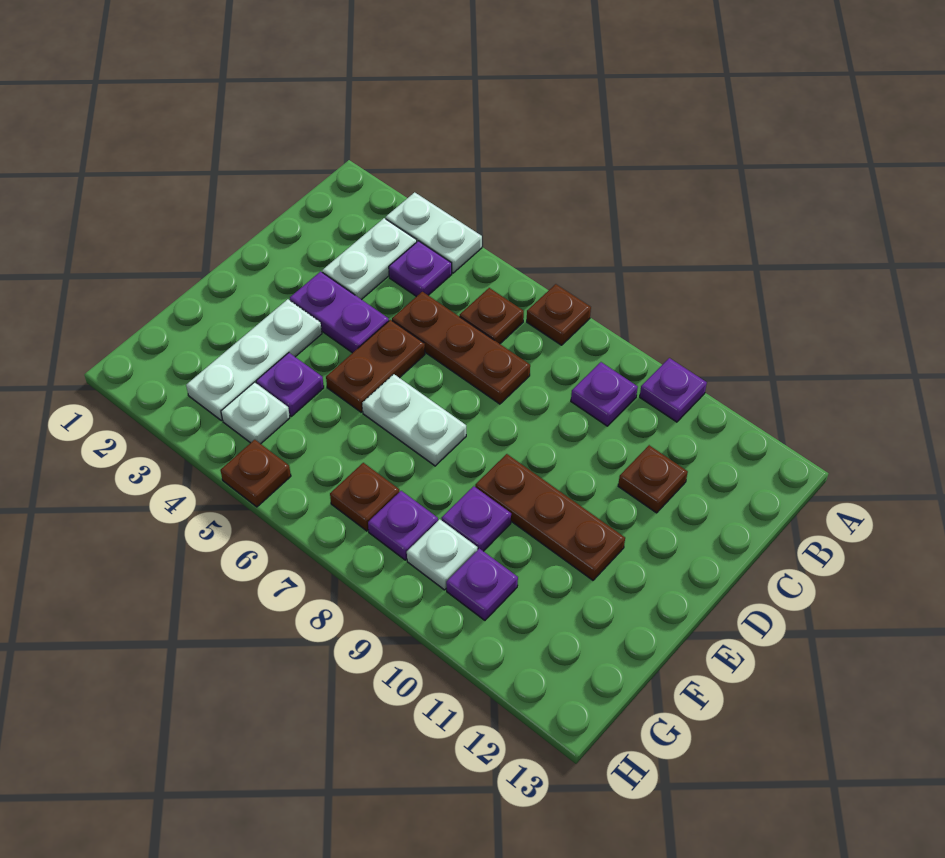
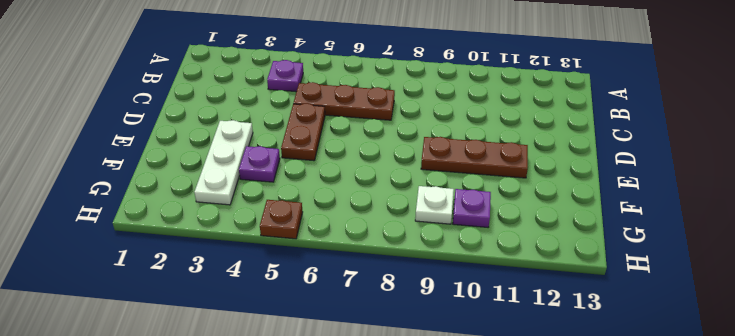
none -> white plate A3:A4 level 1
none -> brown plate A7 level 1
none -> purple plate A10 level 1

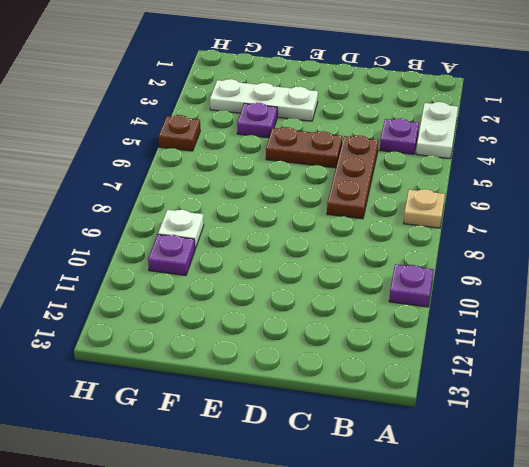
tan plate A7 level 1 -> brown plate A7 level 1
none -> white plate B3:C3 level 1
none -> brown plate B6 level 1
none -> purple plate B9 level 1

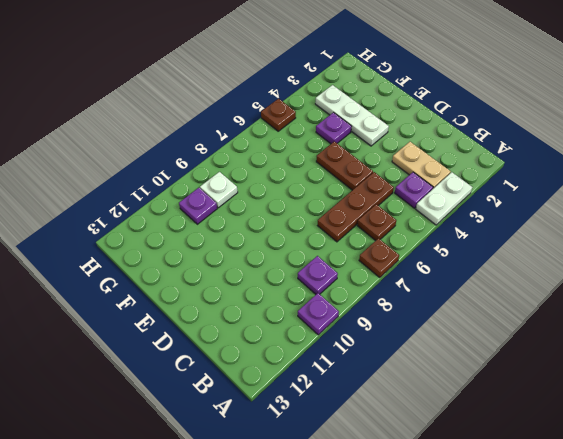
tan plate B3:C3 level 1 -> white plate B3:C3 level 1
none -> brown plate C11 level 1
none -> purple plate D3:D4 level 1
none -> white plate E6:E7 level 1

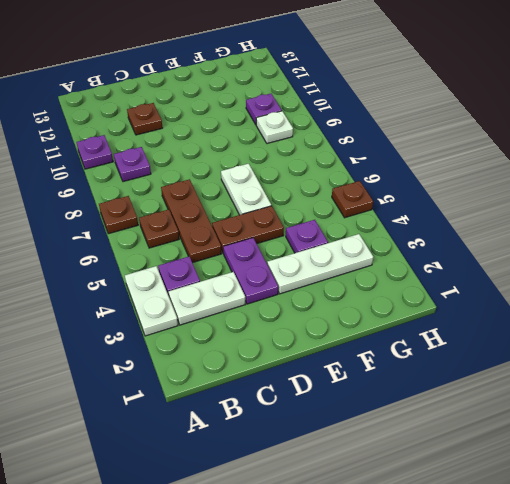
none -> brown plate E9:E11 level 1
none -> purple plate F9 level 1
none -> white plate G4 level 1

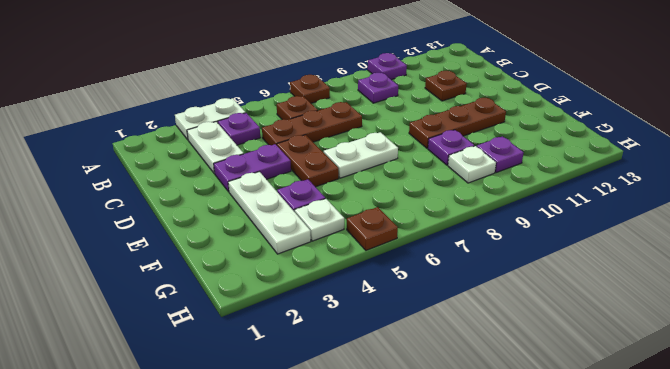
none -> brown plate G7 level 1
none -> purple plate G8 level 1

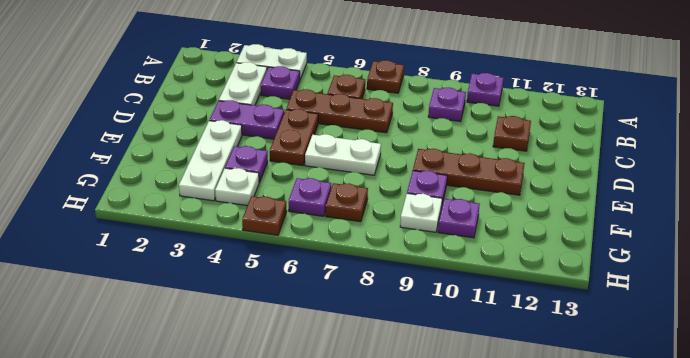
purple plate G6 level 1 -> purple plate G8 level 1

